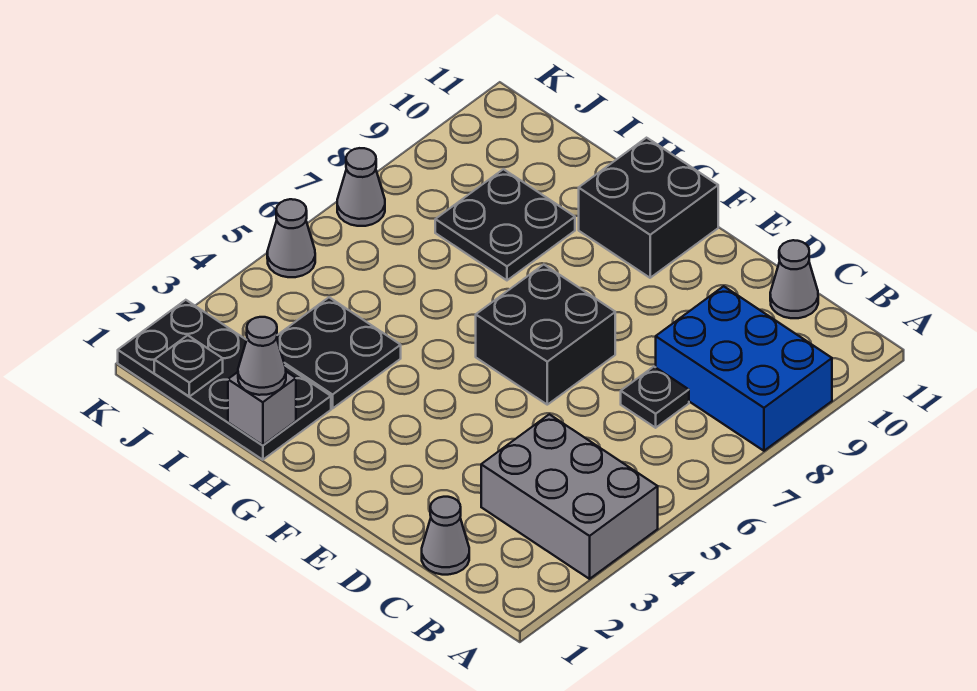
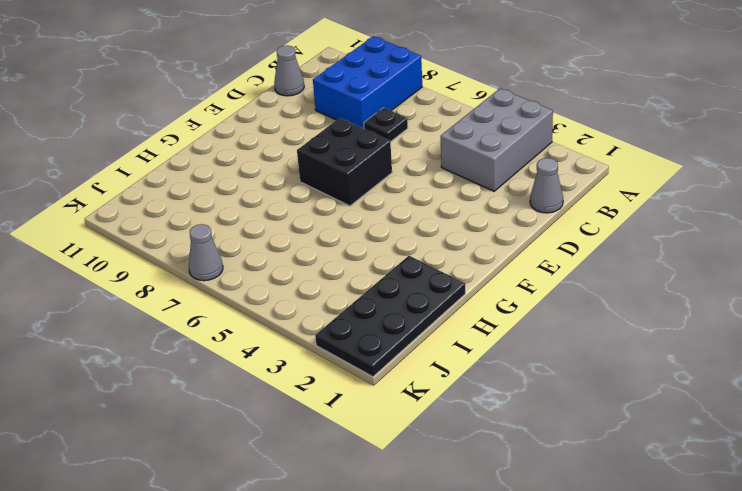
none -> black brick F10:G11 level 1
none -> black plate H3:I4 level 1
none -> black plate H8:I9 level 1

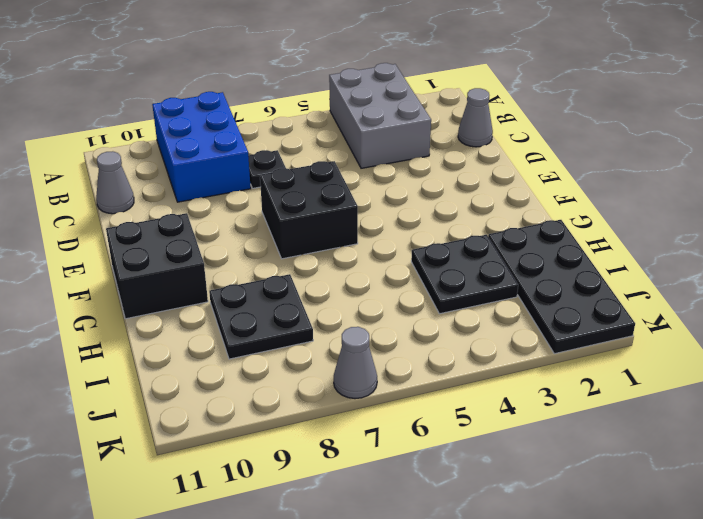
none -> grey cone K5 level 1
none -> grey brick H1 level 2
none -> black plate J1 level 2

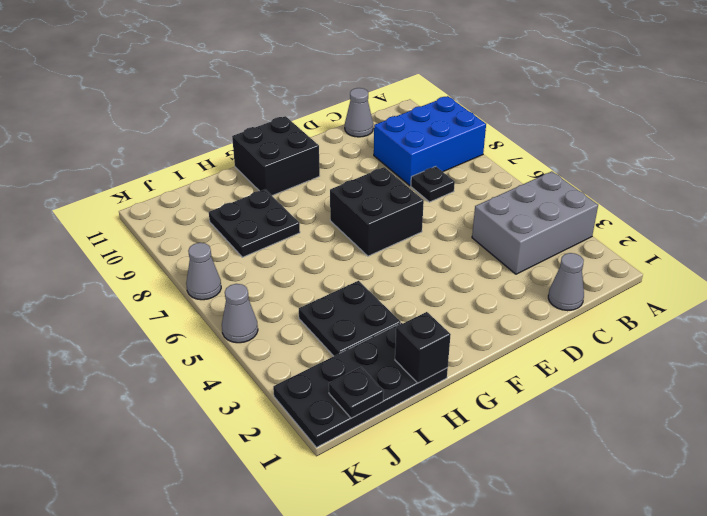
black brick H1 level 2 -> grey brick H1 level 2
none -> grey cone H1 level 3

